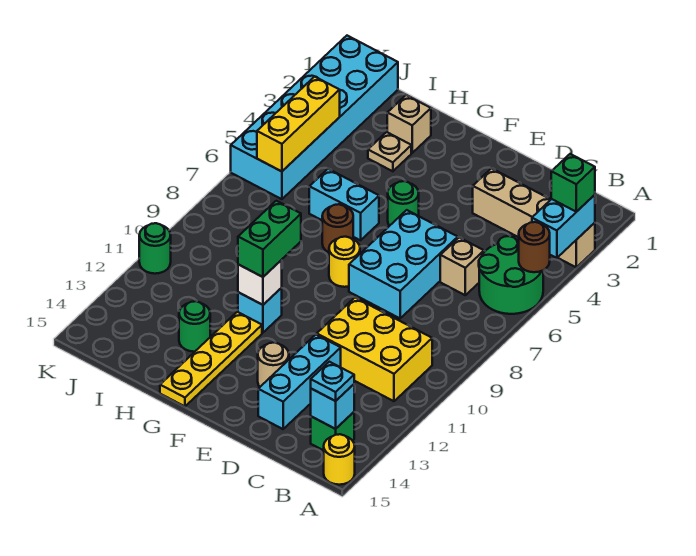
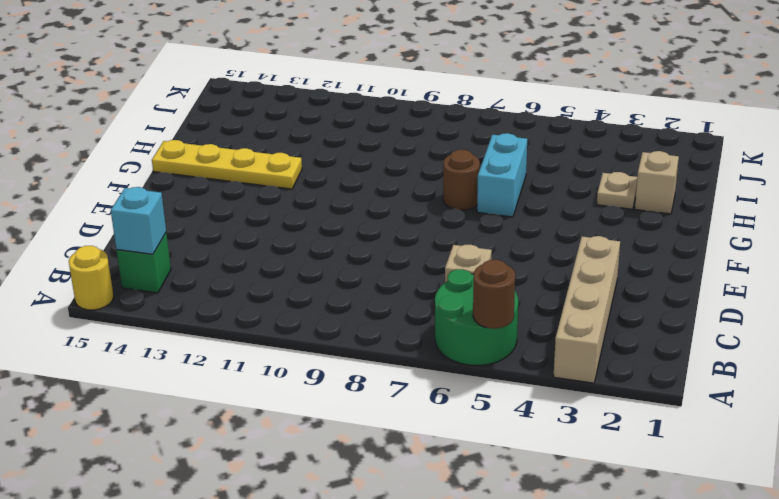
none -> yellow brick B10:D11 level 1
none -> cyan brick D6:E8 level 1
none -> cyan brick D12:D14 level 1

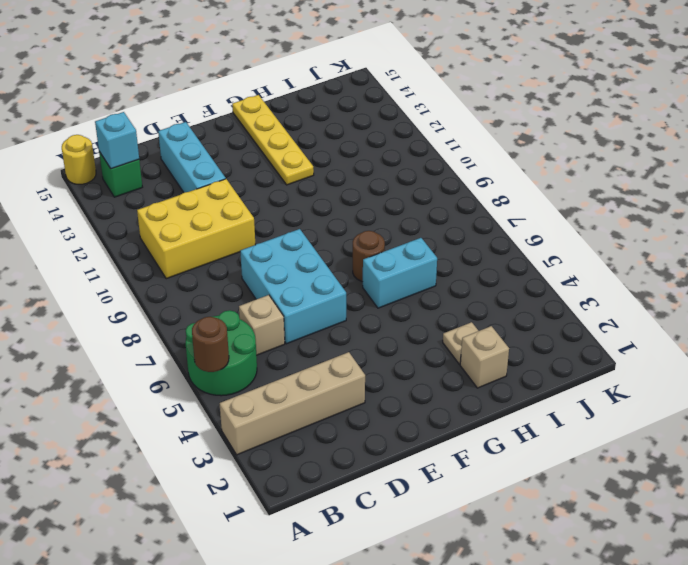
none -> tan round brick E13 level 1
none -> green round brick F5 level 1
none -> yellow round brick F8 level 1

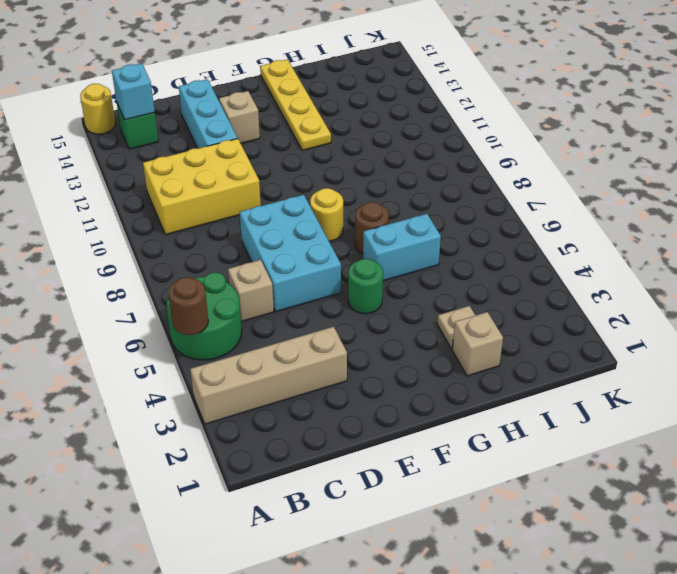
tan brick E13 level 1 -> tan round brick E13 level 1
none -> cyan brick G11 level 1
none -> green round brick H13 level 1
none -> cyan brick J1:K6 level 1

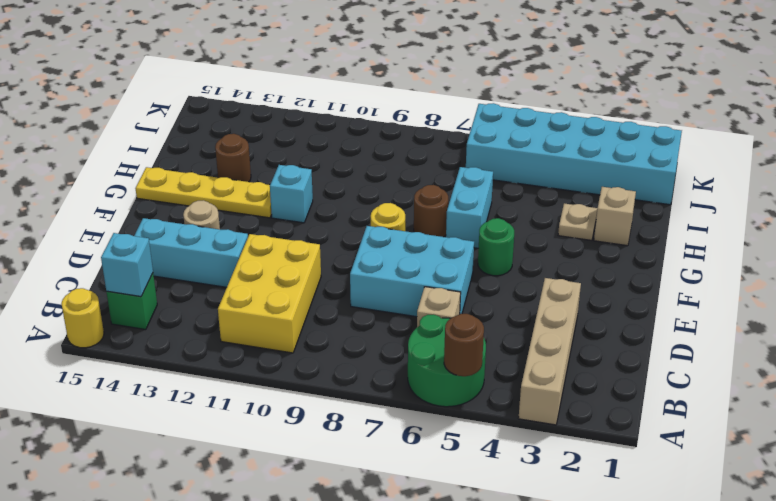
brown round brick H13 level 1 -> green round brick H13 level 1
none -> green round brick K11 level 1
none -> cyan brick A3:A4 level 2
none -> white brick G11 level 2

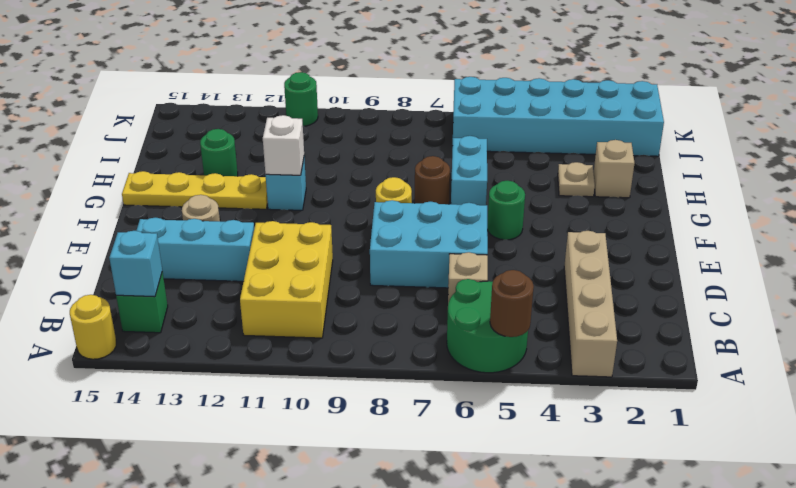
none -> cyan brick A3:A4 level 2
none -> yellow brick J4:J6 level 2
none -> green brick A3 level 3

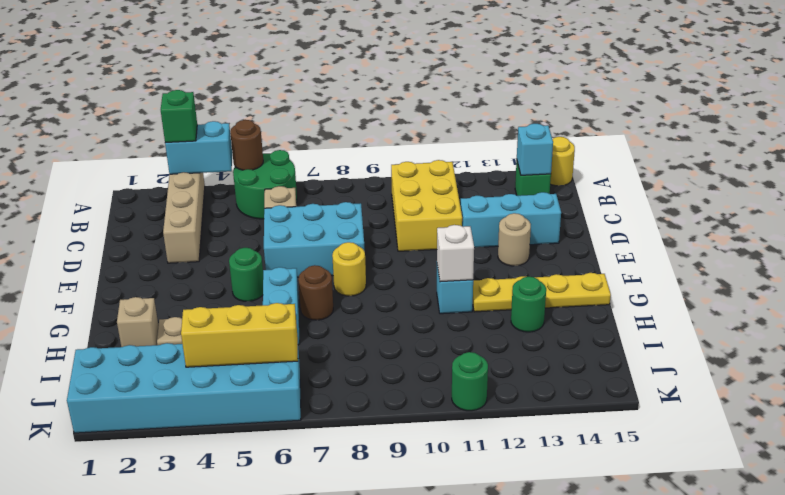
none -> cyan plate B14 level 3
none -> green brick G10:G11 level 3

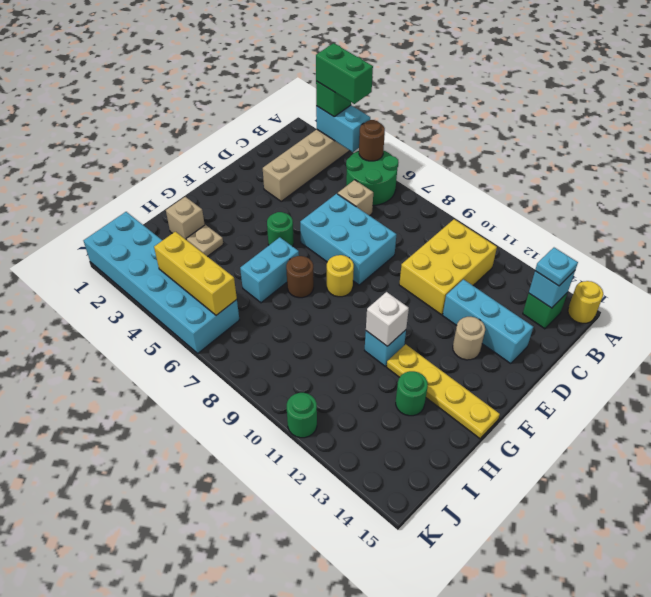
green brick A3:A4 level 4 -> green brick G10:G11 level 3

